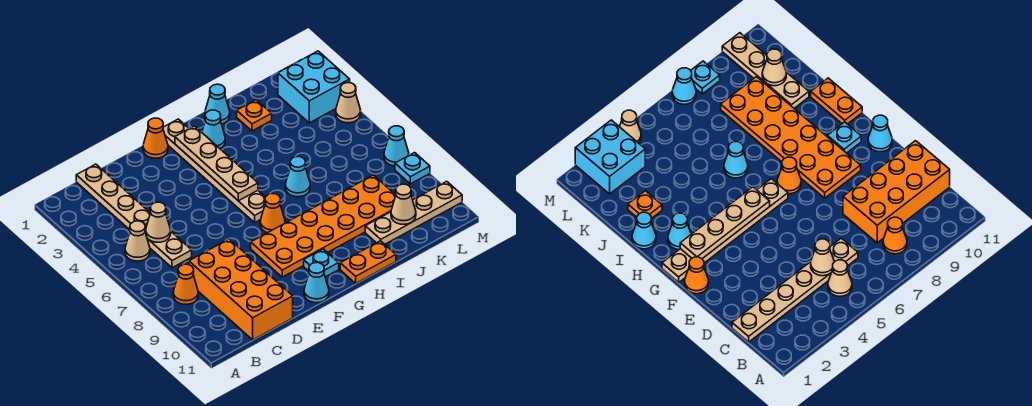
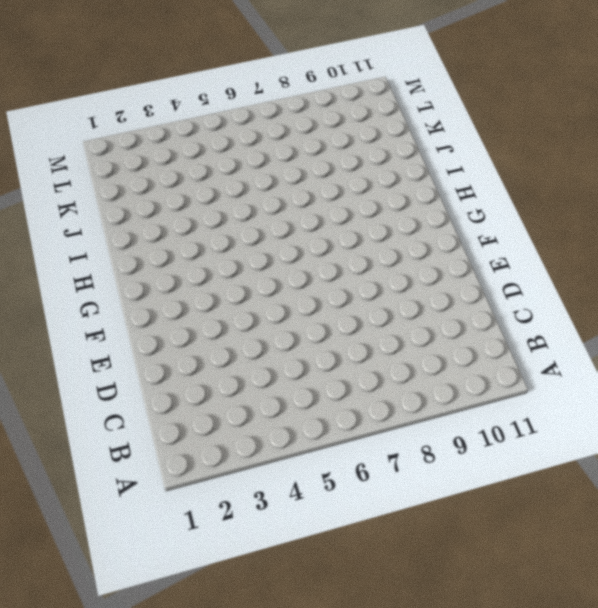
none -> tan cone B5 level 1
none -> orange cone B8 level 1
none -> tan plate C1:C6 level 1

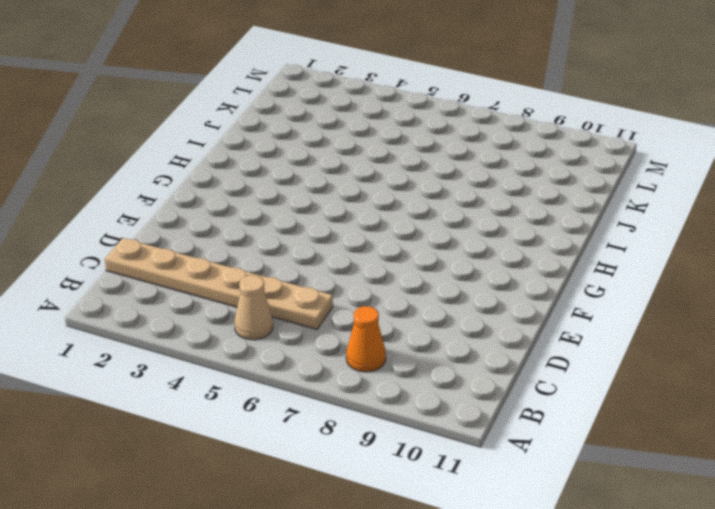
none -> orange brick C8:D11 level 1
none -> orange cone F1 level 1
none -> orange plate F8:K9 level 1

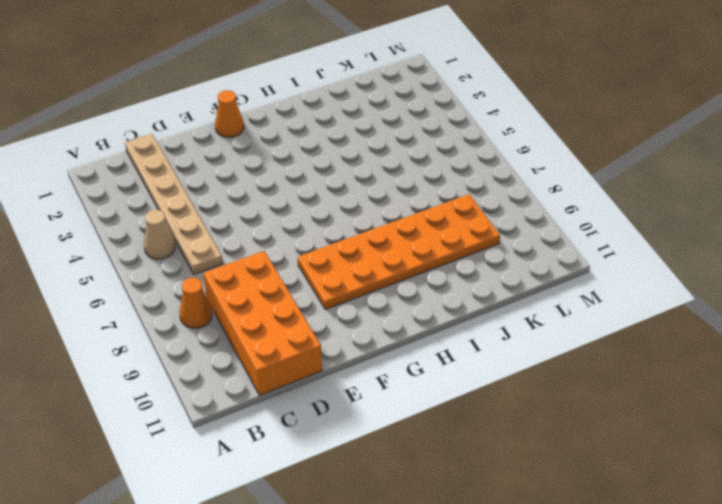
none -> cyan cone F11 level 1
none -> tan plate G1:G6 level 1
none -> orange cone G7 level 1

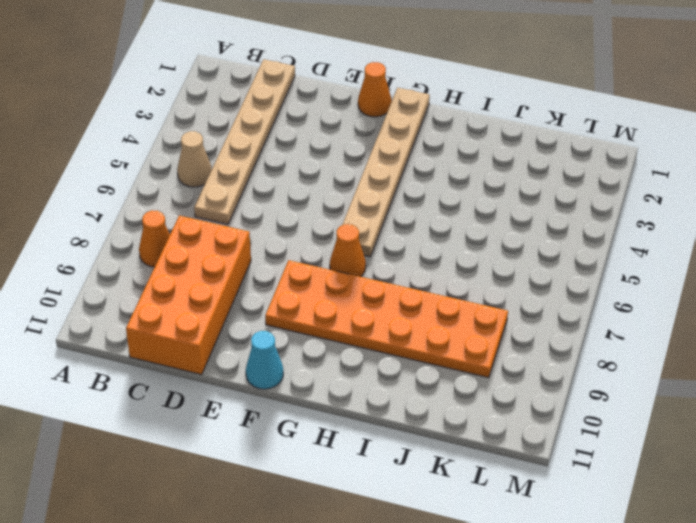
none -> cyan plate G10 level 1
none -> cyan cone H2 level 1
none -> orange plate H11:I11 level 1

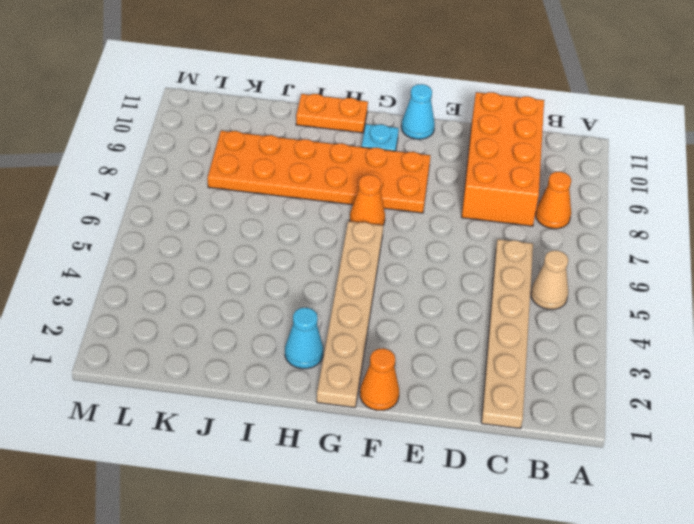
none -> cyan cone I1 level 1
none -> cyan cone I6 level 1
none -> orange plate J2 level 1

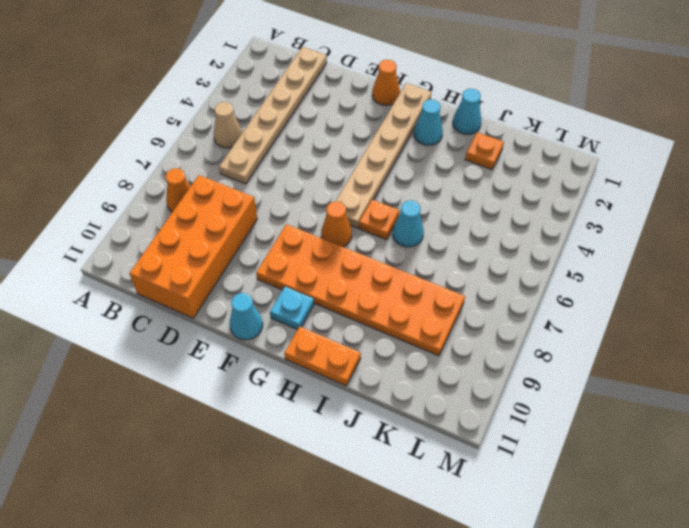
orange plate H6 level 1 -> none
none -> tan plate J10:M10 level 1
none -> cyan brick L2:M3 level 1
none -> tan cone M4 level 1

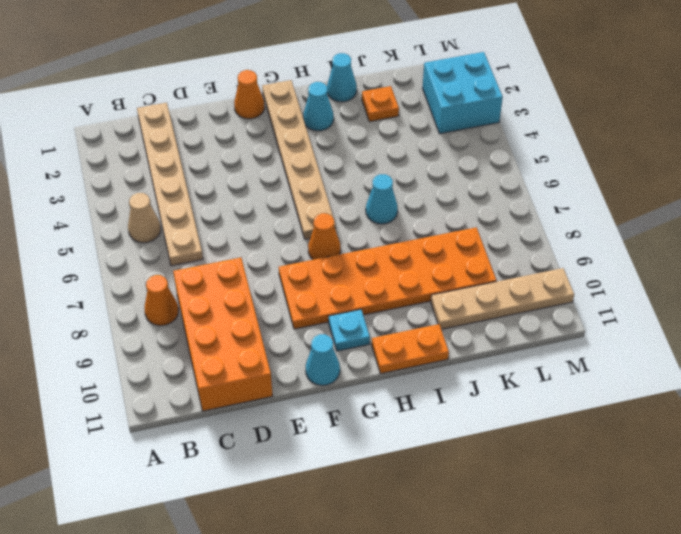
none -> tan cone M4 level 1
none -> cyan cone M7 level 1
none -> cyan plate M8 level 1

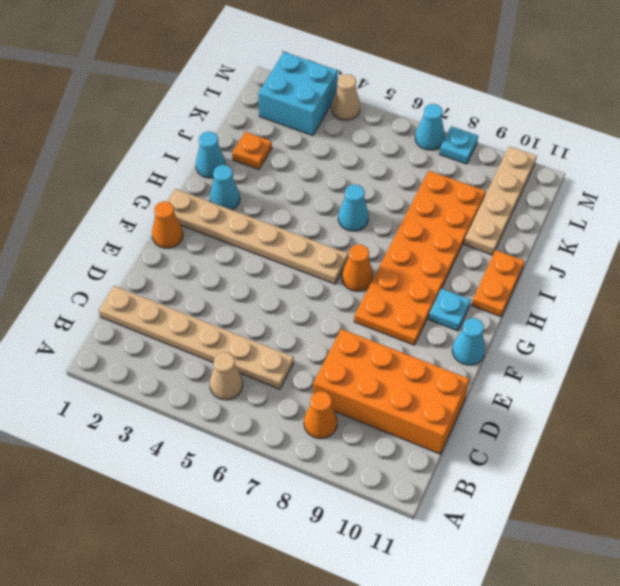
none -> tan cone C5 level 2
none -> tan plate G2:G5 level 2
none -> tan cone K10 level 2

